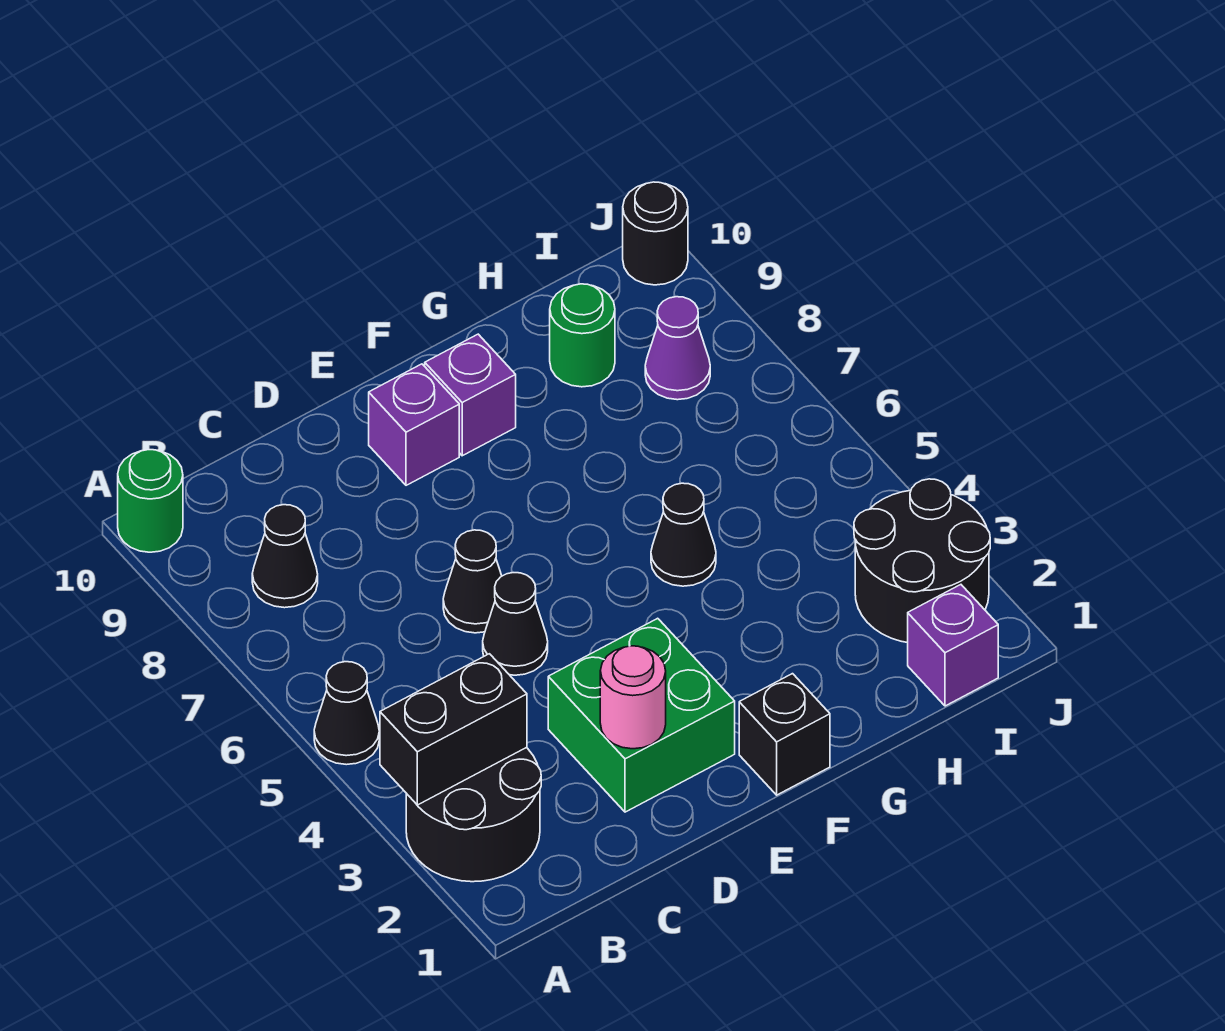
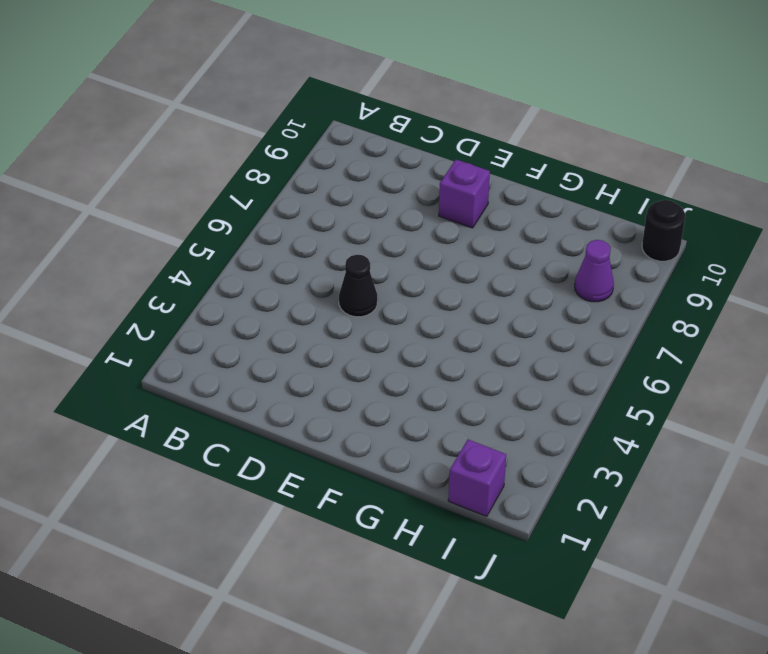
none -> black round brick A2:B3 level 1
none -> black cone A5 level 1
none -> green round brick A10 level 1

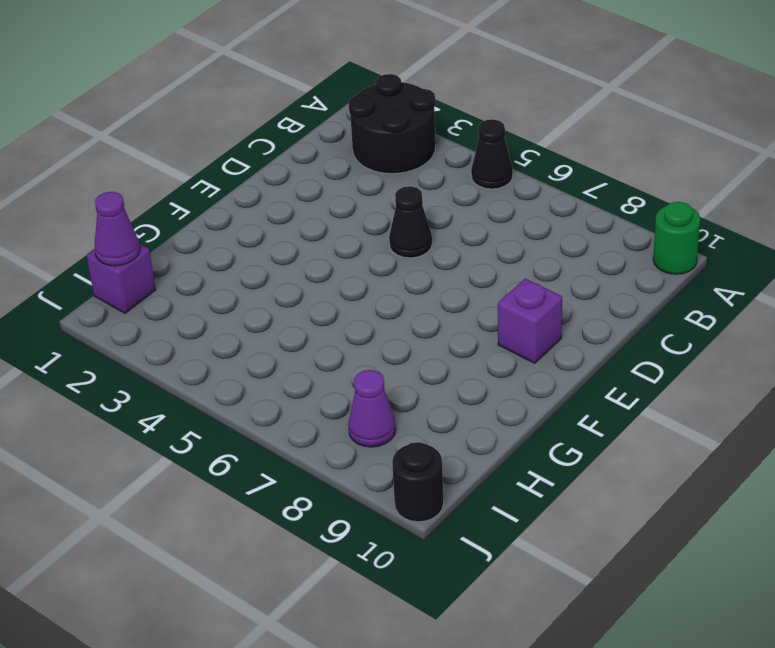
purple cone I1 level 2 -> none
none -> black cone B8 level 1
none -> green brick D2:E3 level 1
none -> black cone D6 level 1

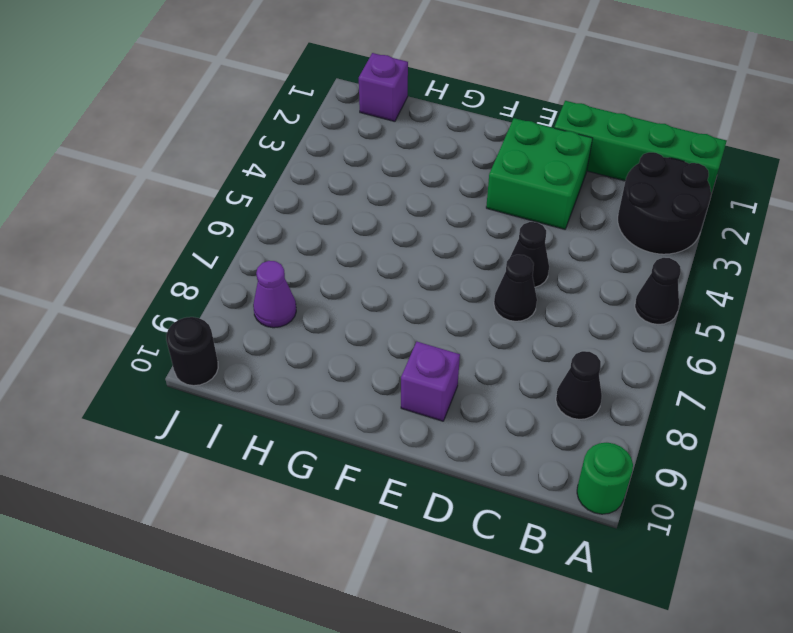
green brick A1:D1 level 1 -> none
none -> black brick F1 level 1
none -> purple brick F9 level 1
none -> black cone G5 level 1

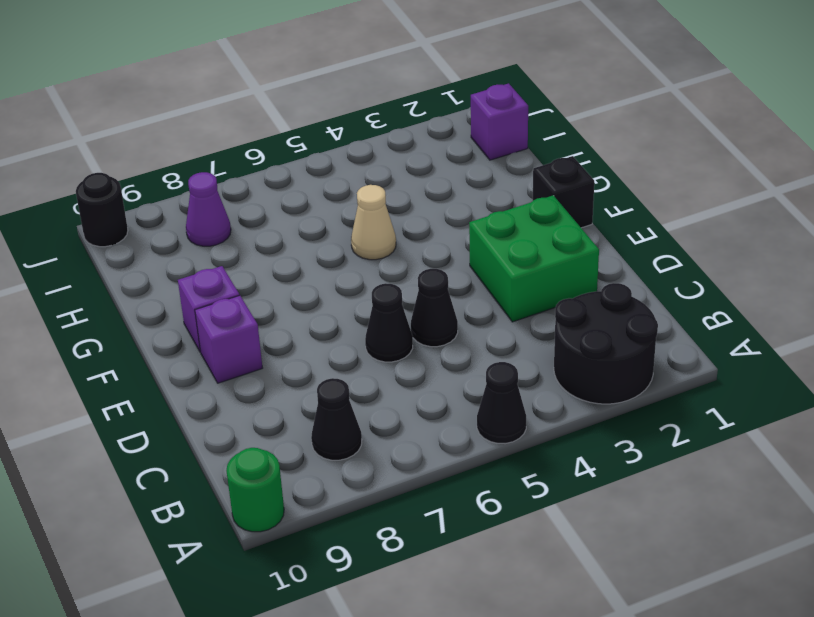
tan cone G5 level 1 -> black cone G5 level 1
none -> green round brick H9 level 1
none -> black round brick I2:J3 level 1
none -> black brick A3:B3 level 2

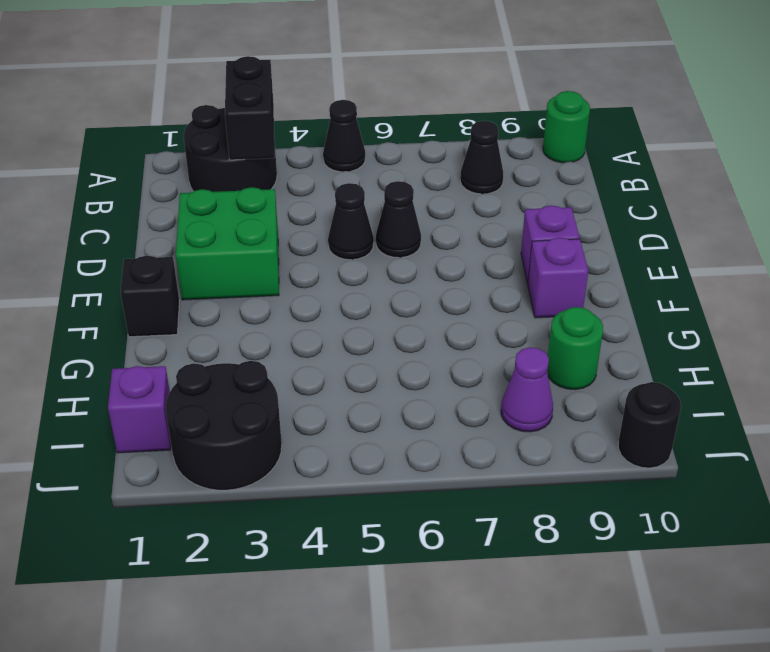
none -> black cone G5 level 1
none -> pink round brick D2 level 2

